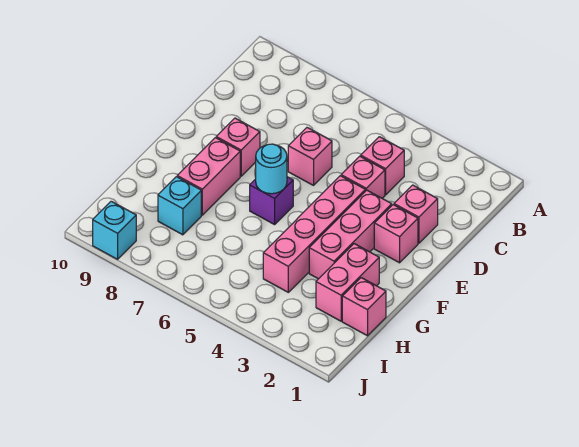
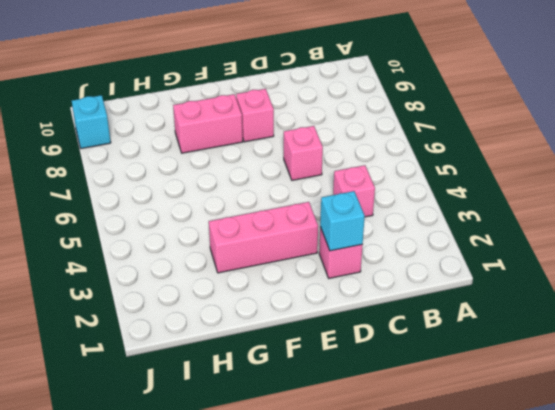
cyan brick D2 level 2 -> cyan brick H8 level 1
none -> pink brick D4 level 1
none -> pink brick E2 level 1
none -> pink brick E4:H4 level 1

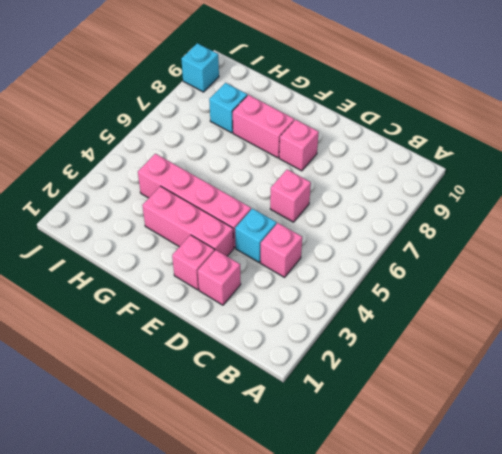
cyan brick D4 level 1 -> pink brick D4 level 1
none -> purple brick F6 level 1
none -> pink brick G2:H2 level 1
none -> pink brick H1 level 1

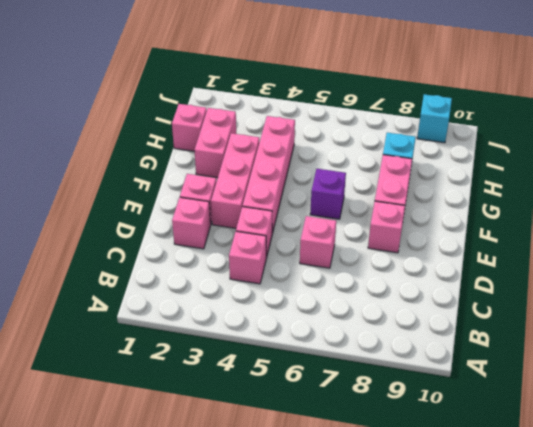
none -> cyan round brick F6 level 2

